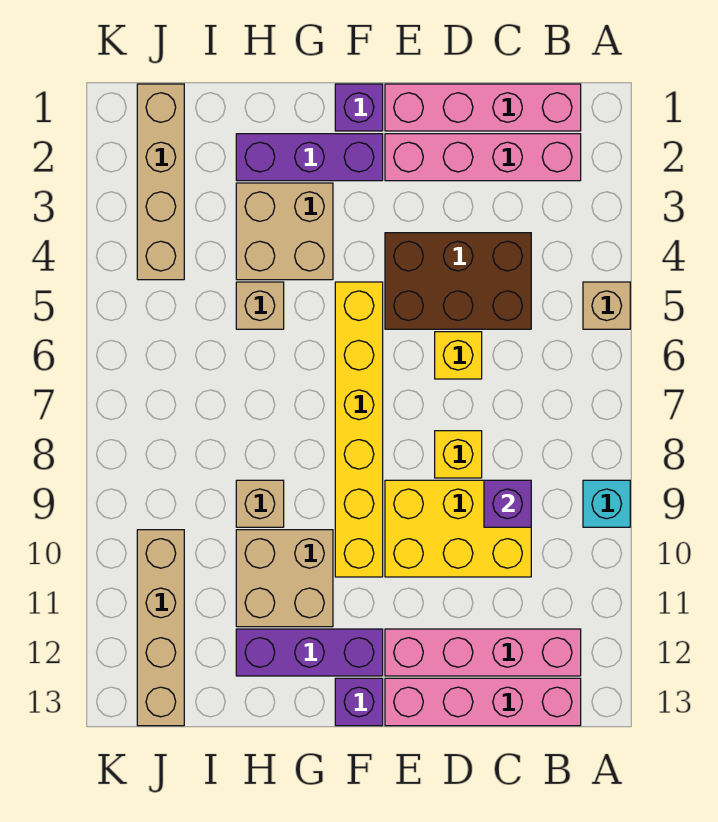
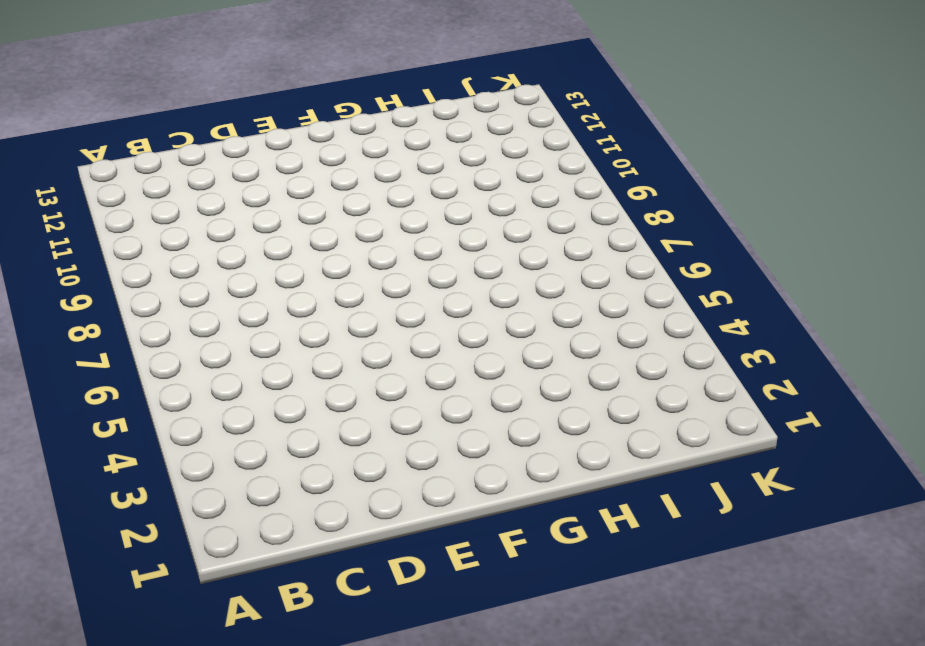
none -> tan brick A5 level 1
none -> cyan brick A9 level 1
none -> pink brick B1:E1 level 1

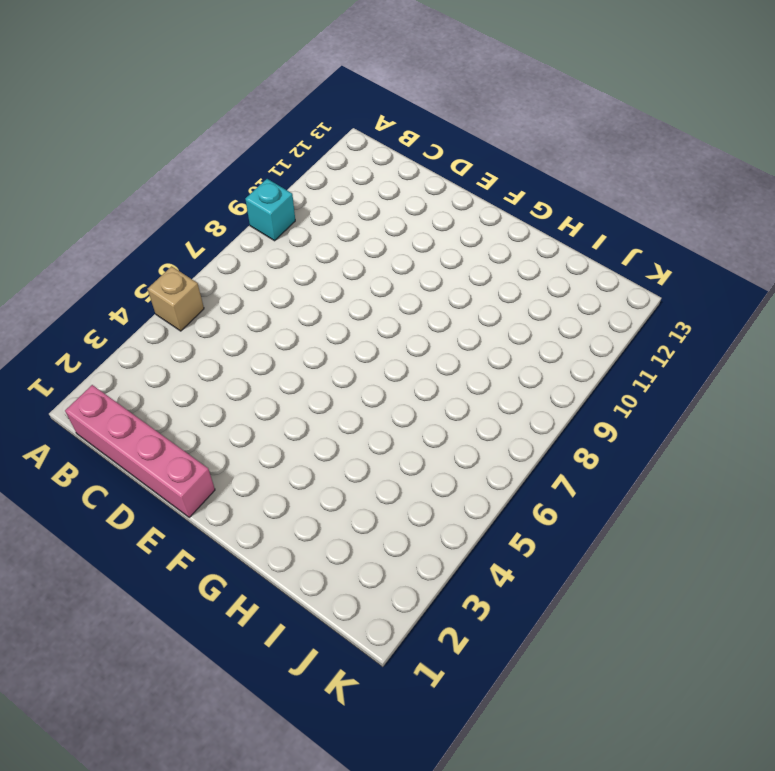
none -> pink brick B2:E2 level 1
none -> pink brick B12:E12 level 1
none -> pink brick B13:E13 level 1

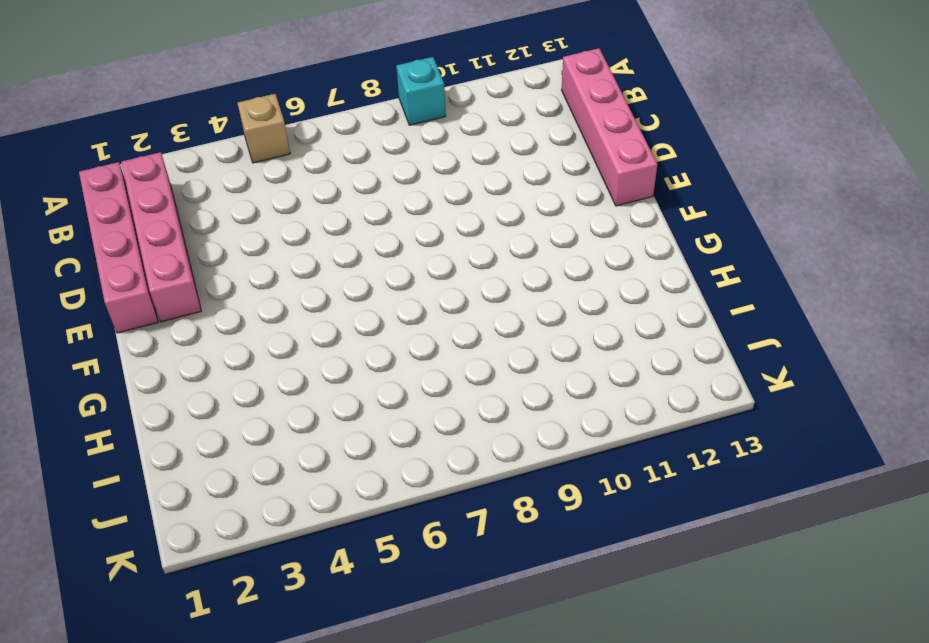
none -> pink brick B12:E12 level 1
none -> brown brick C4:E5 level 1
none -> yellow brick C9:E10 level 1

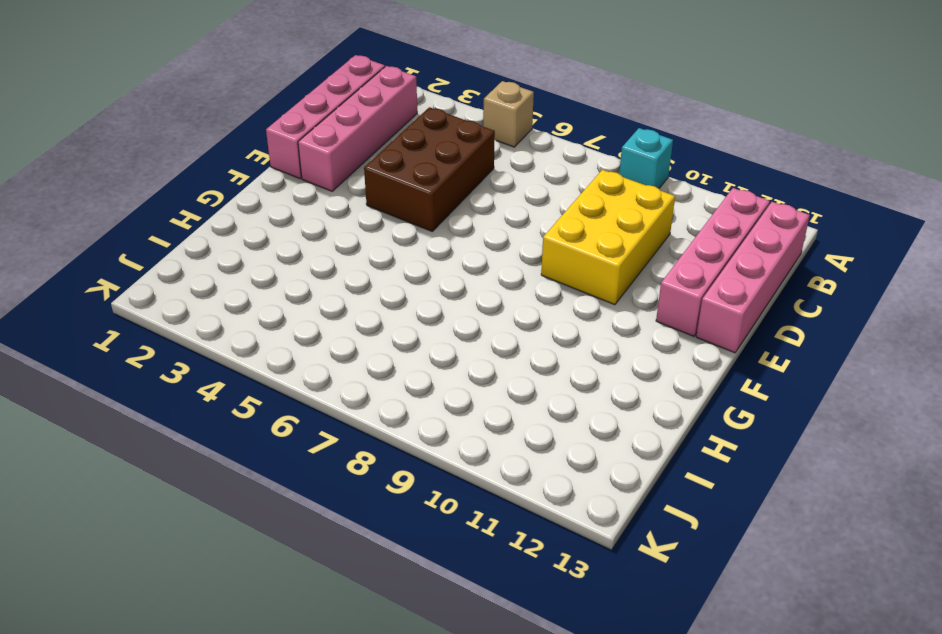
none -> yellow brick D6 level 1
none -> yellow brick D8 level 1
none -> purple brick F1 level 1

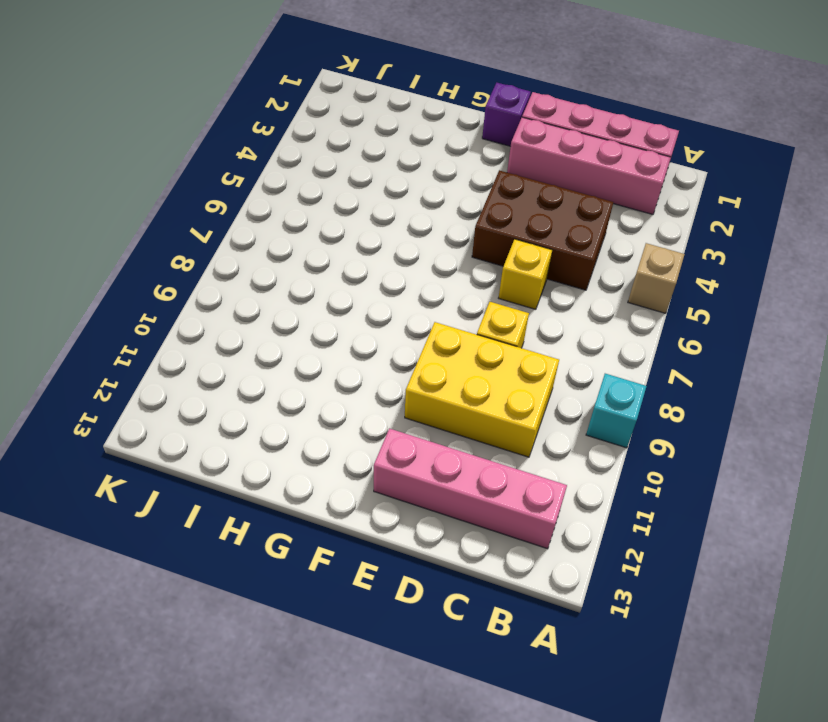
none -> pink brick B13:E13 level 1
none -> purple brick F2:H2 level 1
none -> yellow brick F5:F10 level 1

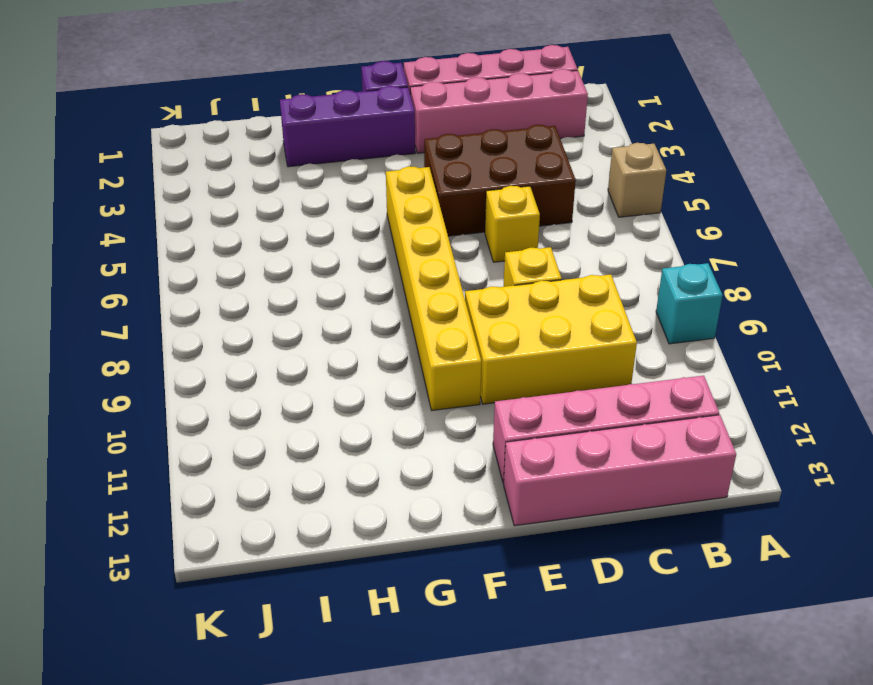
none -> purple brick F12:H12 level 1
none -> purple brick F13 level 1
none -> tan brick G3:H4 level 1

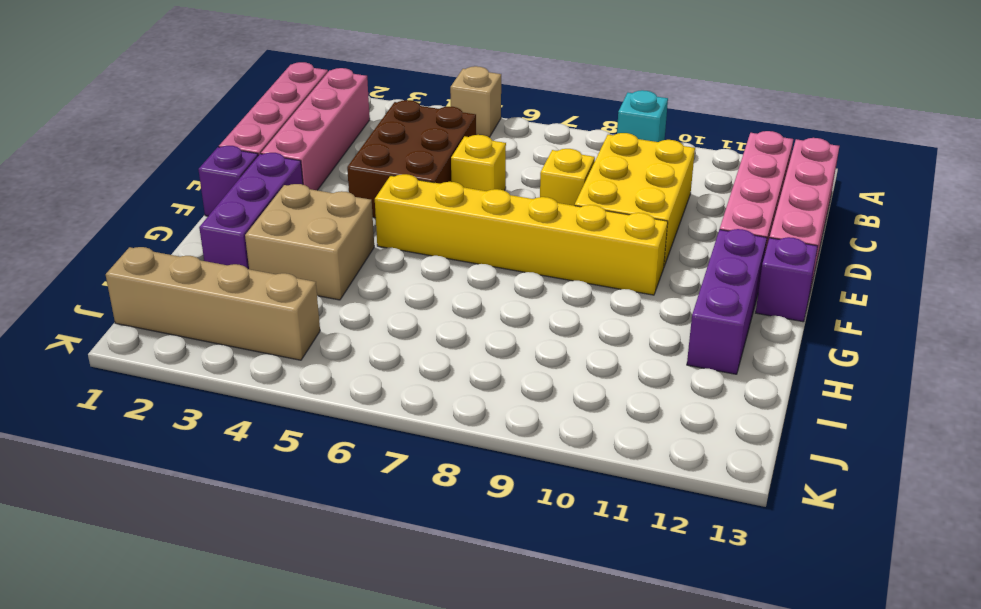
none -> tan brick G10:H11 level 1
none -> tan brick H5 level 1
none -> tan brick H9 level 1

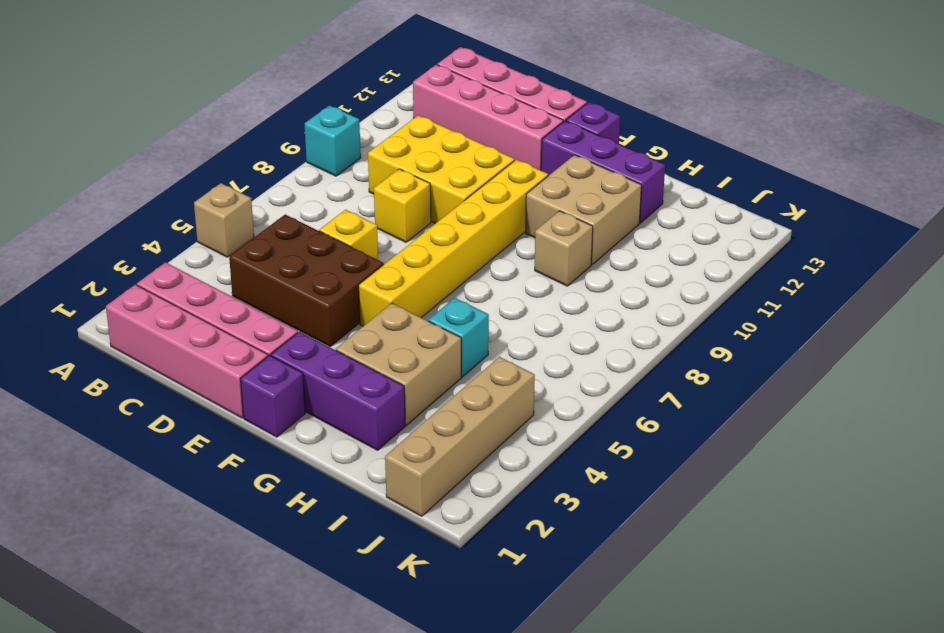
cyan brick H5 level 1 -> tan brick H5 level 1
none -> tan brick J10:J13 level 1
none -> purple brick C9 level 2

